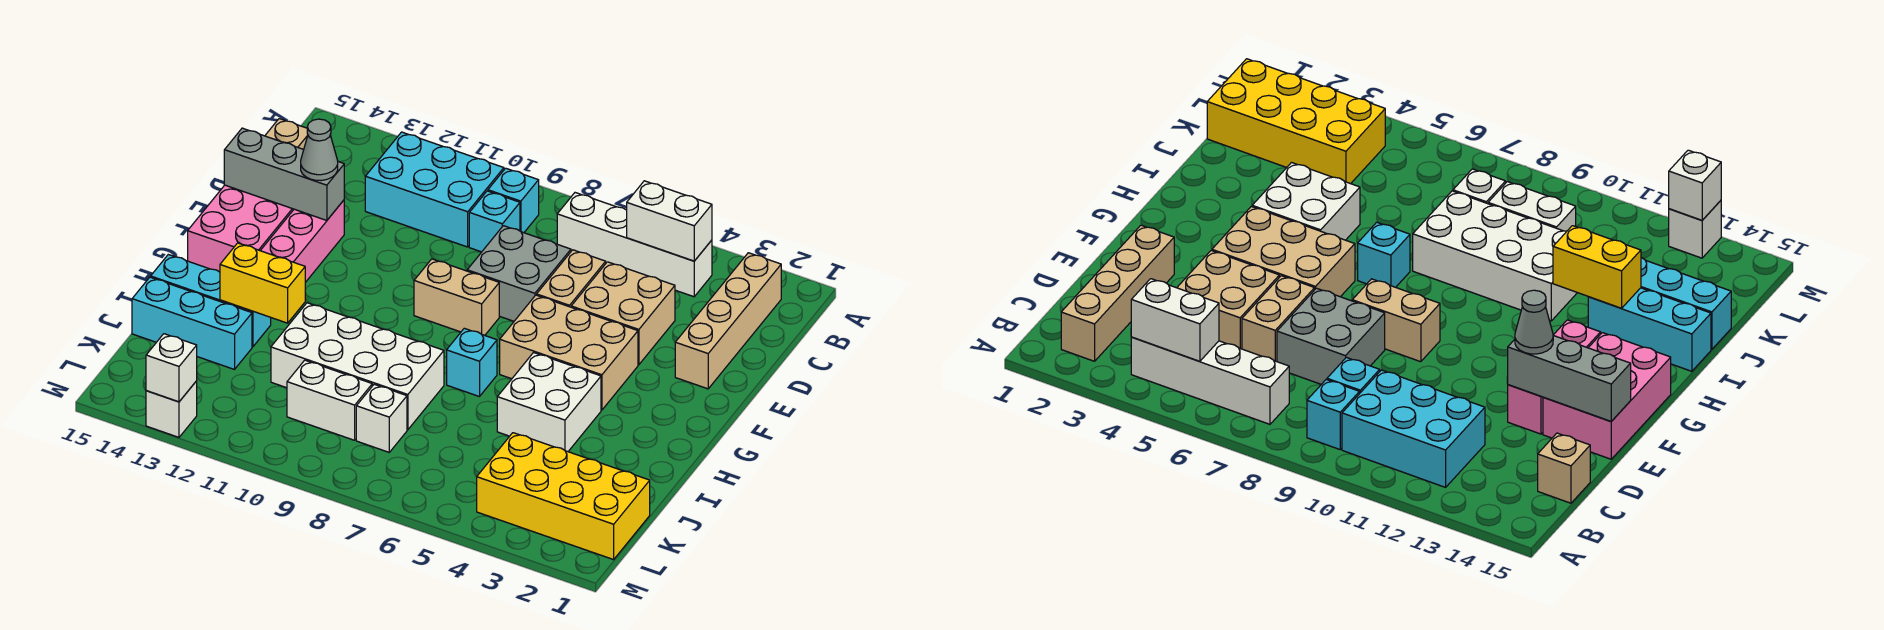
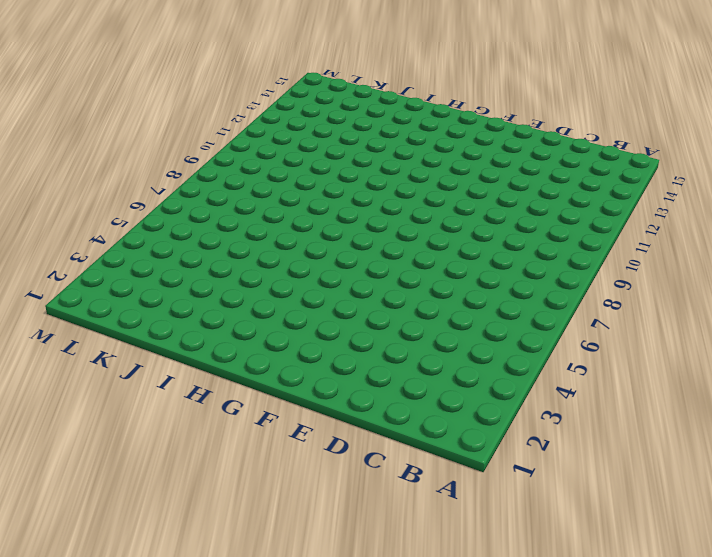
none -> tan brick B2:E2 level 1
none -> white brick B4:B7 level 1
none -> cyan brick B9 level 1

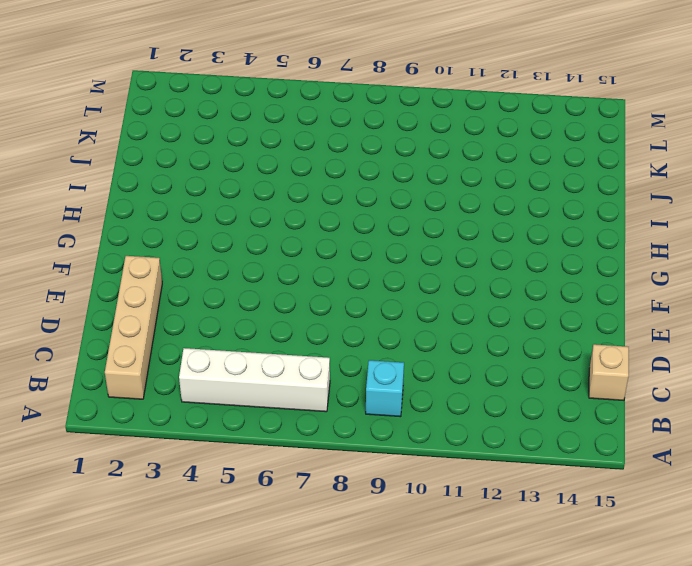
none -> cyan brick B10:C12 level 1
none -> cyan brick C9 level 1
none -> tan brick D4:E5 level 1

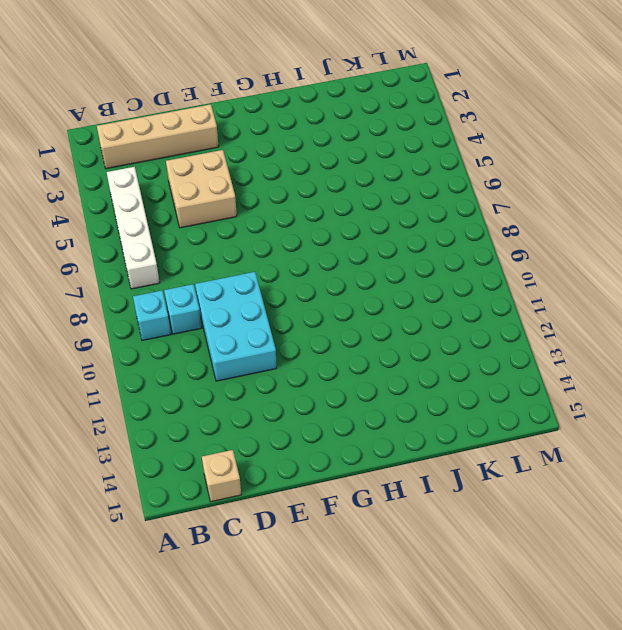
cyan brick D9:E11 level 1 -> cyan brick B10:C12 level 1
none -> tan brick D6:E6 level 1
none -> grey brick D7:E8 level 1
none -> pink brick E13:G13 level 1

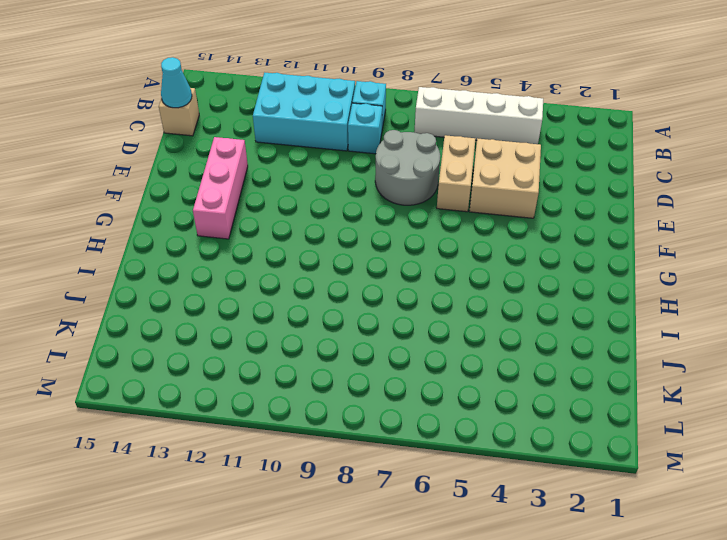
cyan cone C15 level 2 -> none
grey round brick D7:E8 level 1 -> grey brick D7:E8 level 1
none -> tan brick B2:E2 level 1
none -> pink brick E14:G15 level 1
none -> tan brick F4:G6 level 1

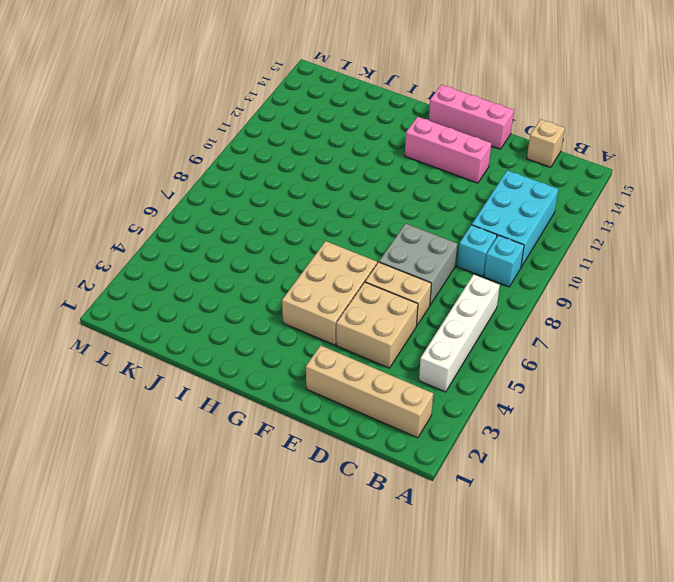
pink brick E15:G15 level 1 -> pink brick E14:G15 level 1
none -> tan brick F8:F9 level 1
none -> white brick H4:I5 level 1
none -> cyan brick H7 level 1

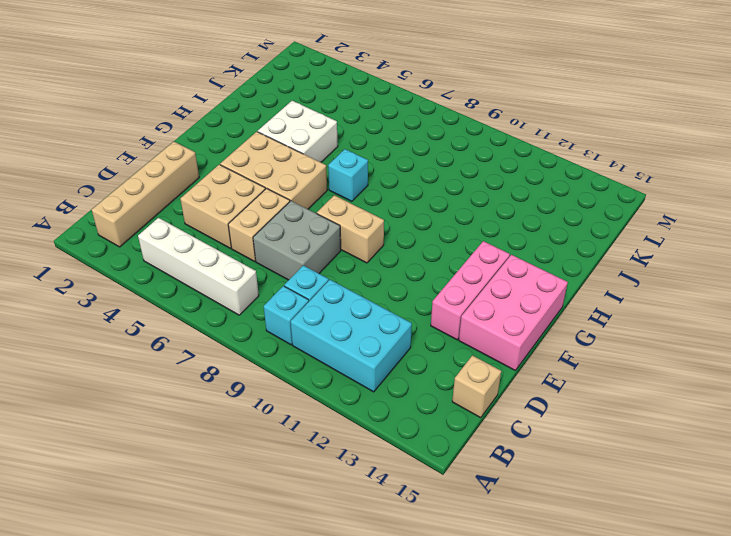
none -> white brick I8:J11 level 1
none -> cyan brick I13:I15 level 1
none -> cyan brick J13:J15 level 1

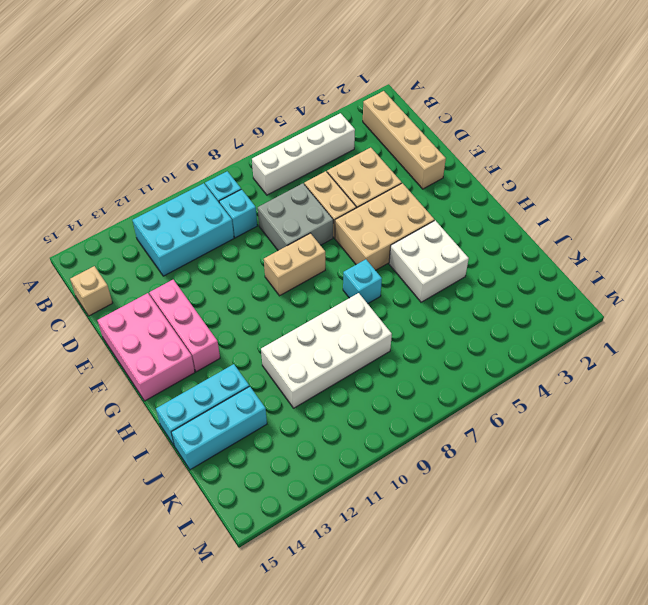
none -> yellow brick K1:L4 level 1
none -> white brick K8 level 1
none -> white brick K9:K10 level 1

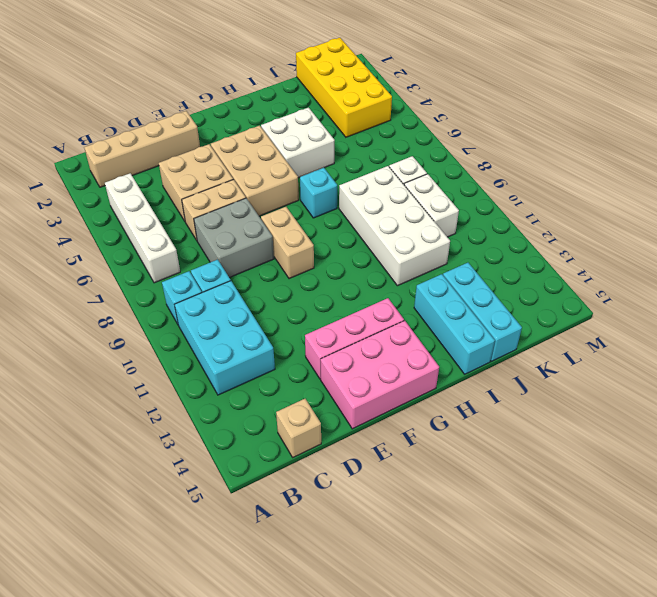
none -> white brick M13 level 1
none -> white brick B4:B5 level 2
none -> grey brick E13:E15 level 2

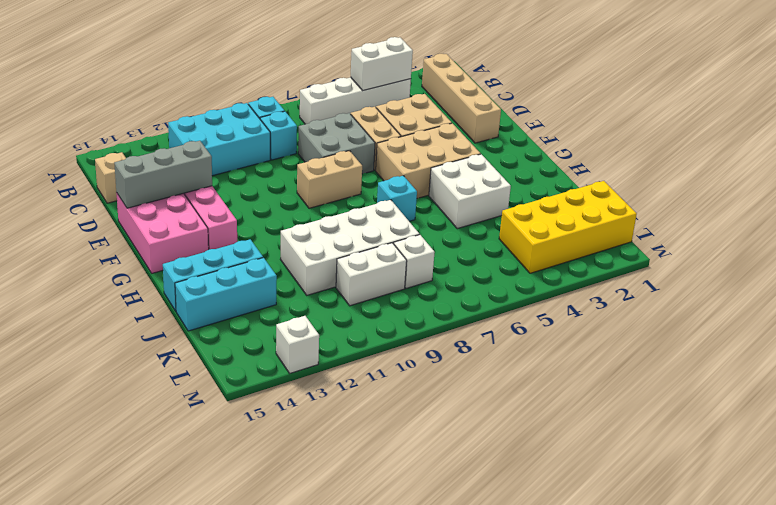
none -> yellow brick I12:I13 level 2
none -> white brick M13 level 2
none -> grey cone E13 level 3

